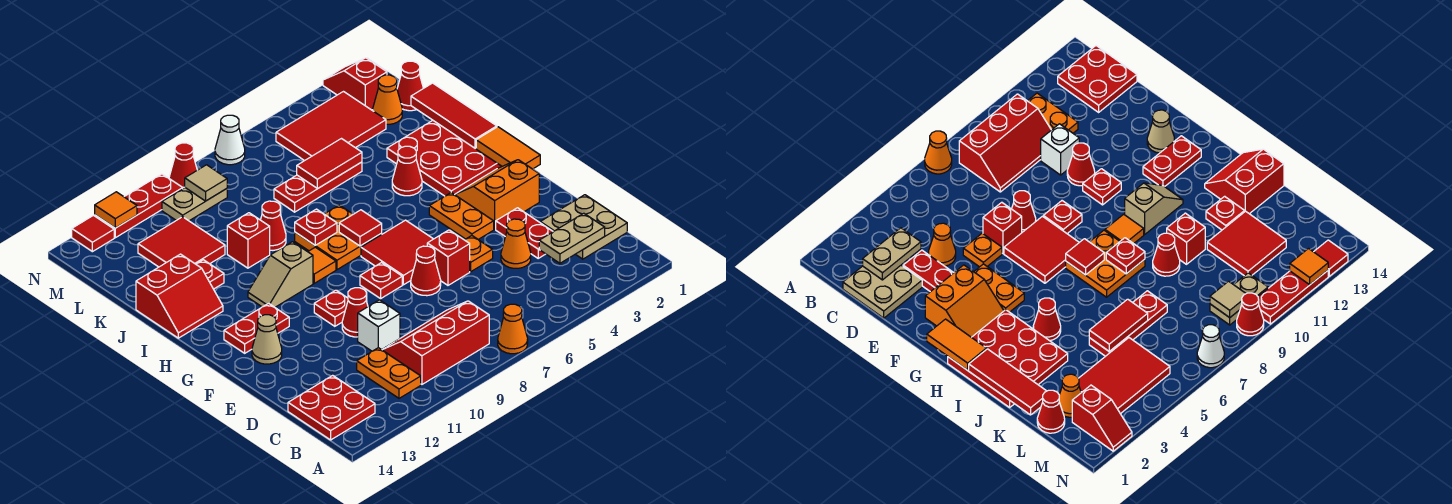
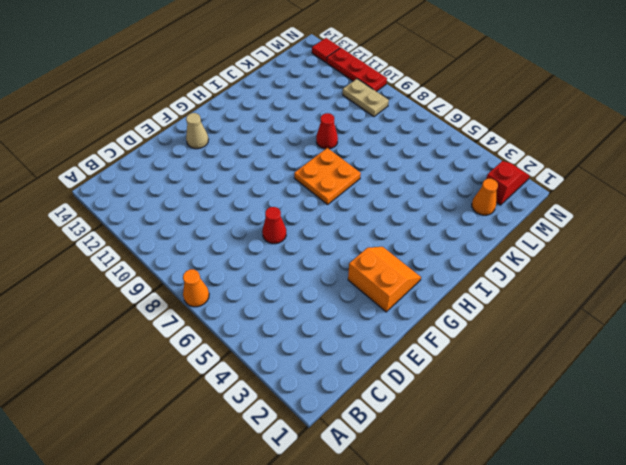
none -> red slope B8:C10 level 1 top B
none -> orange plate B11:C11 level 1
none -> red plate B13:C14 level 1
none -> tan plate C1:D2 level 1

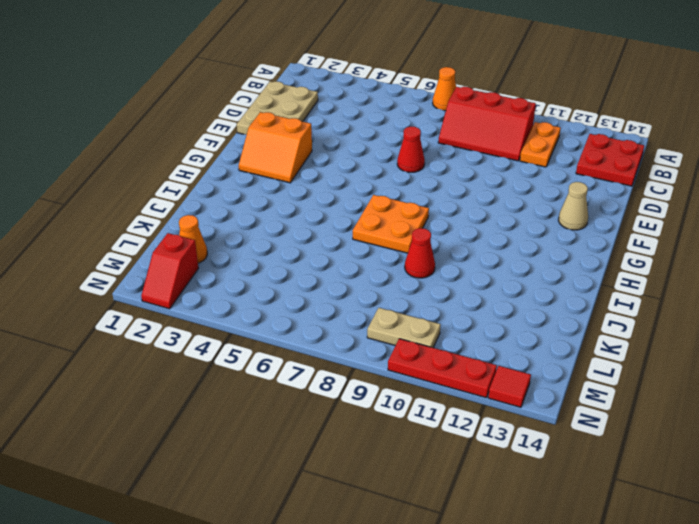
tan plate C1:E2 level 1 -> tan plate C1:D2 level 1
none -> red plate D3:E3 level 1
none -> orange cone D4 level 1
none -> white brick D10 level 1
none -> orange plate E5 level 1

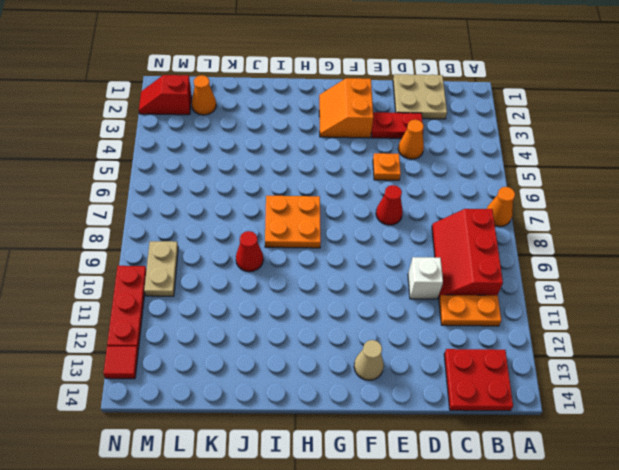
none -> red brick E6 level 1
none -> red cone E10 level 1
none -> orange plate F4:G4 level 1
none -> red tile F6:G7 level 1

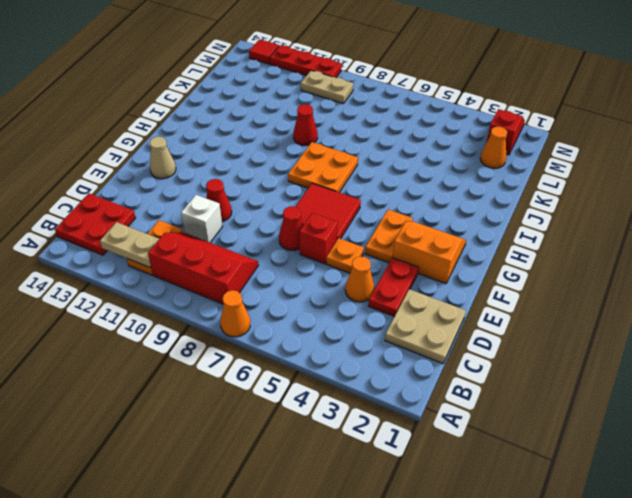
tan plate B11:B12 level 2 -> tan plate C2:C3 level 2
none -> red plate F8 level 1
none -> red plate F10 level 1
none -> red plate G12:G13 level 1
none -> red plate H1:J3 level 1

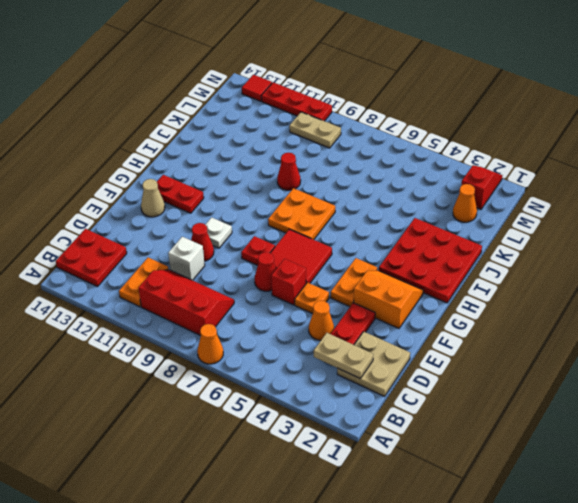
white plate F10 level 1 -> red plate F10 level 1
none -> orange tile H9 level 1
none -> tan slope H10:H11 level 1 top 10
none -> red cone I4 level 1
none -> red slope I13:J14 level 1 top J

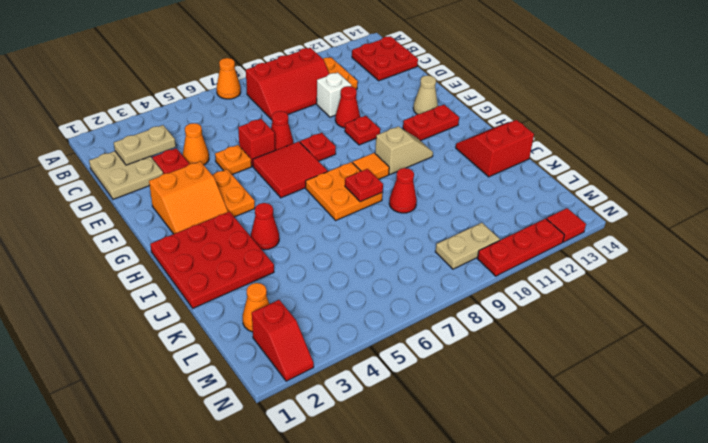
none -> red brick J10 level 1
none -> red plate J12 level 1
none -> red plate K5:K7 level 1
none -> red tile K11:L12 level 1

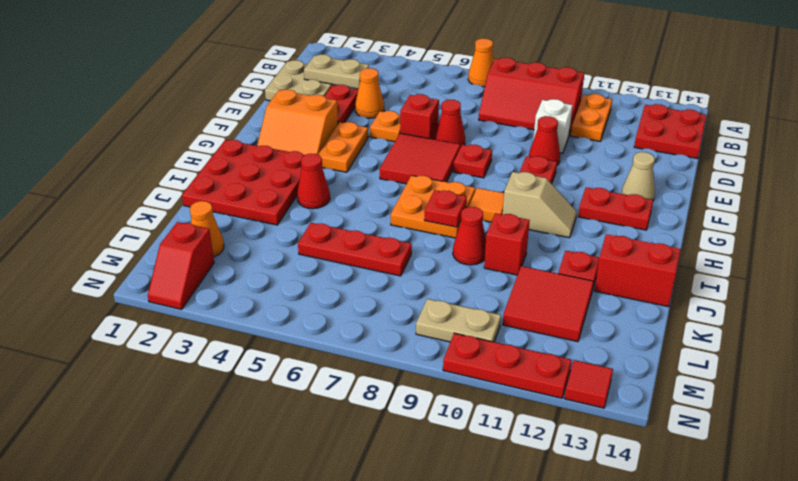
none -> red cone L1 level 1
none -> red tile L3:M5 level 1
none -> white cone N7 level 1
none -> red cone N9 level 1

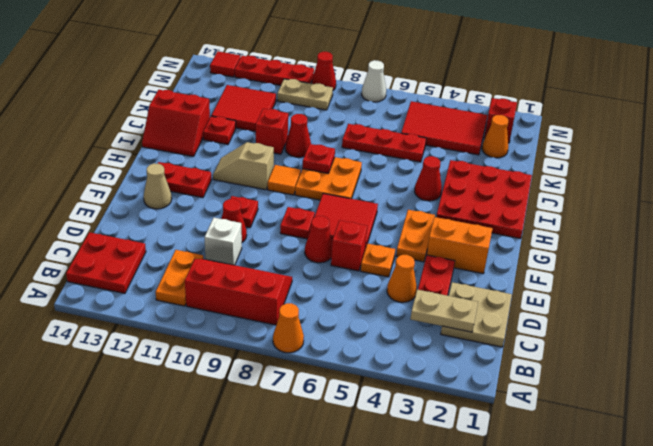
none -> red cone L1 level 1
none -> orange tile G1:H1 level 2
none -> red tile H7 level 2
none -> red tile I1:K1 level 2

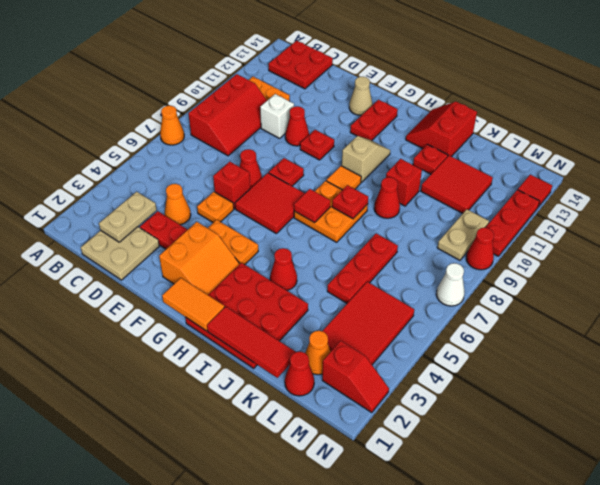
none -> red tile K5:K6 level 2
none -> tan tile M9 level 2
none -> orange tile N12 level 2

